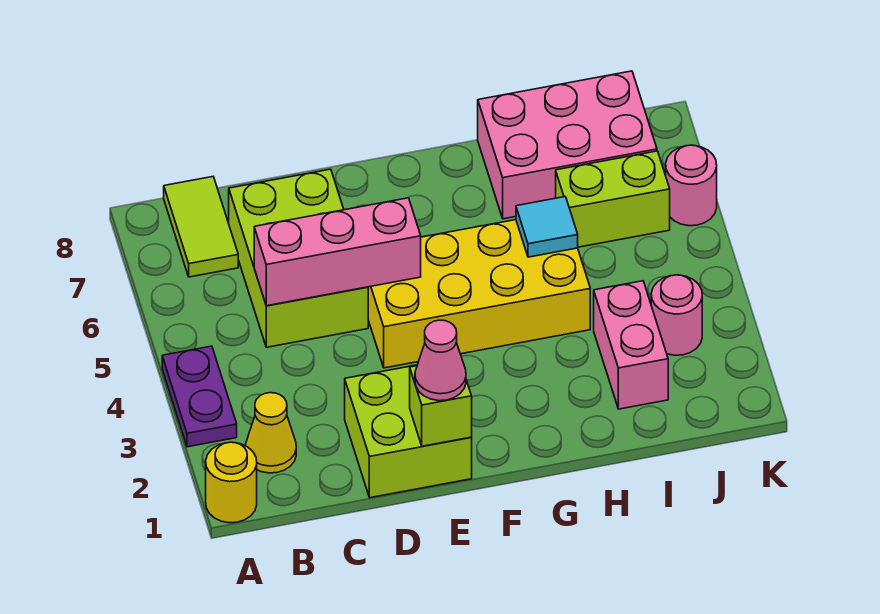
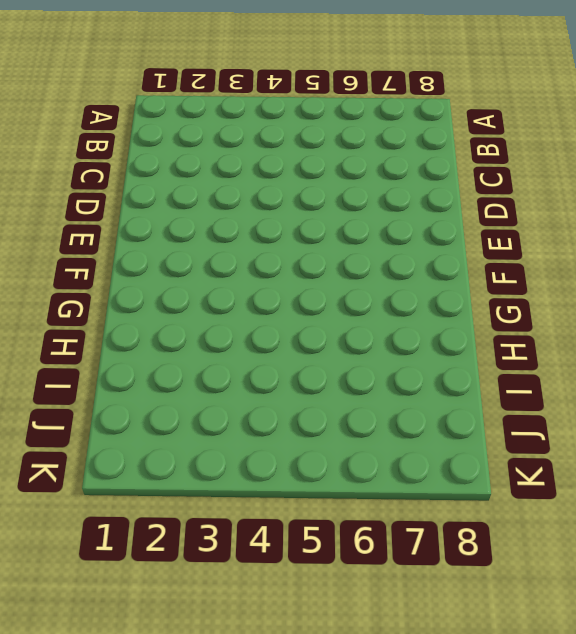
none -> yellow round brick A1 level 1
none -> purple plate A3:A4 level 1
none -> yellow cone B2 level 1

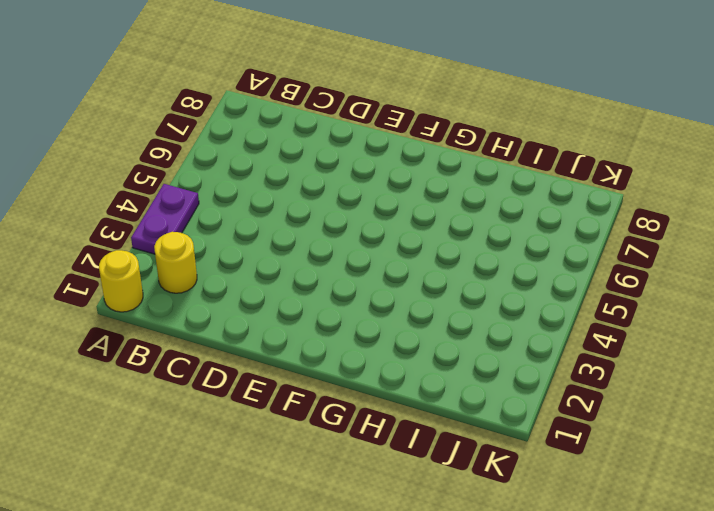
yellow round brick B2 level 1 -> yellow cone B2 level 1
none -> lime tile B7:B8 level 1
none -> lime brick C5:D7 level 1
none -> lime brick D1:E2 level 1

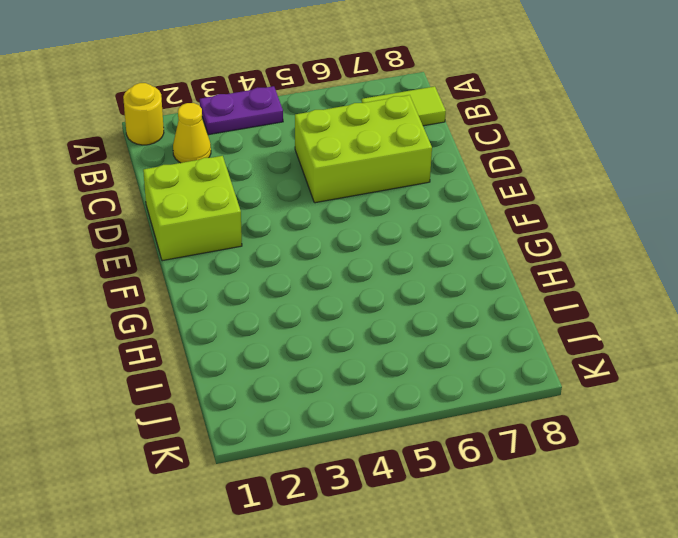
none -> yellow brick E4:H5 level 1
none -> pink brick H7:J8 level 1
none -> pink brick I2:I3 level 1

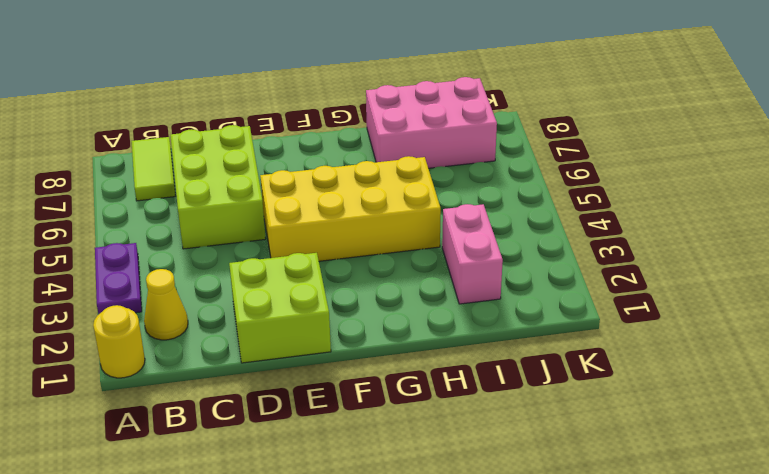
none -> lime brick I6:J6 level 1
none -> pink round brick J3 level 1
none -> pink round brick K6 level 1

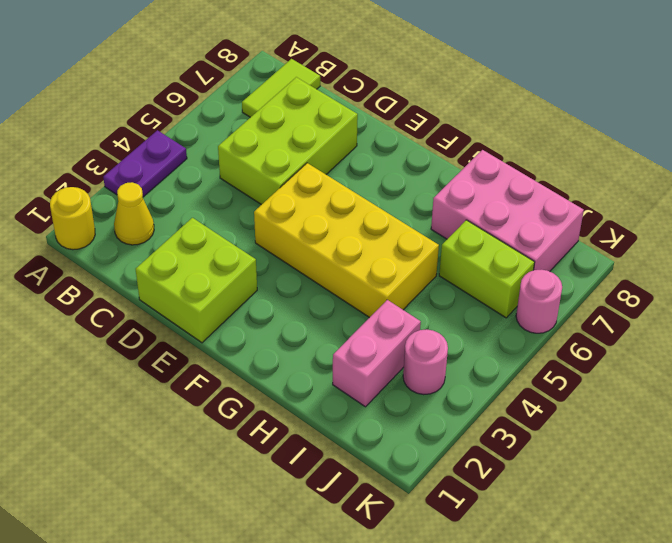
none -> pink brick C5:E5 level 2
none -> lime brick E1 level 2
none -> cyan tile H5 level 2

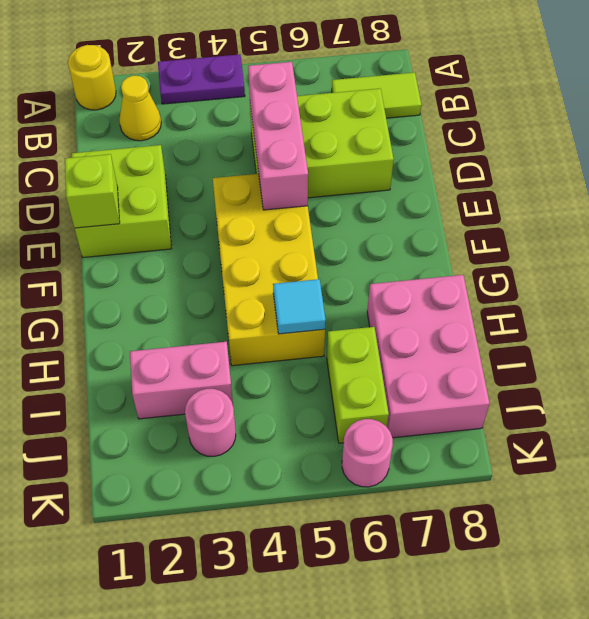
none -> pink cone E1 level 3

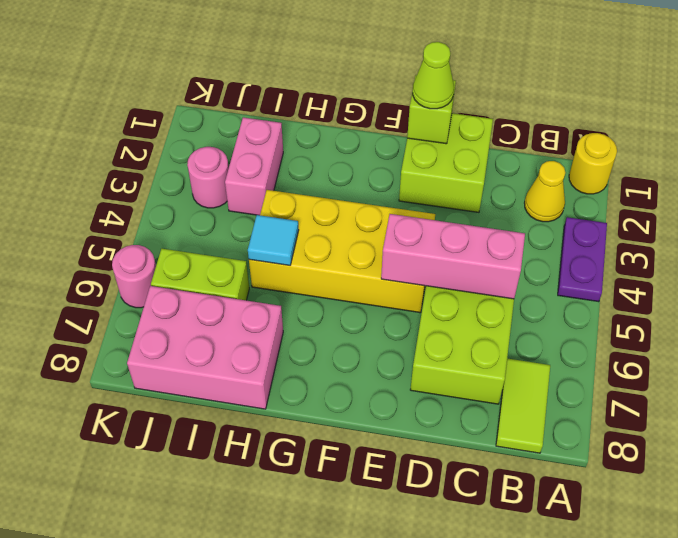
lime cone E1 level 3 -> pink cone E1 level 3

